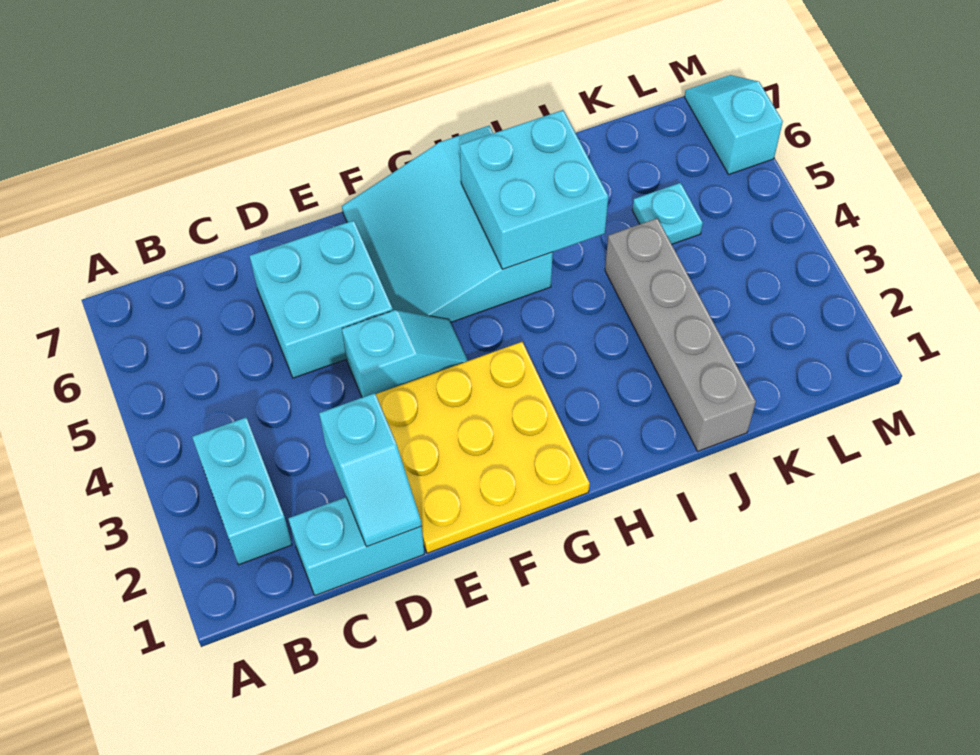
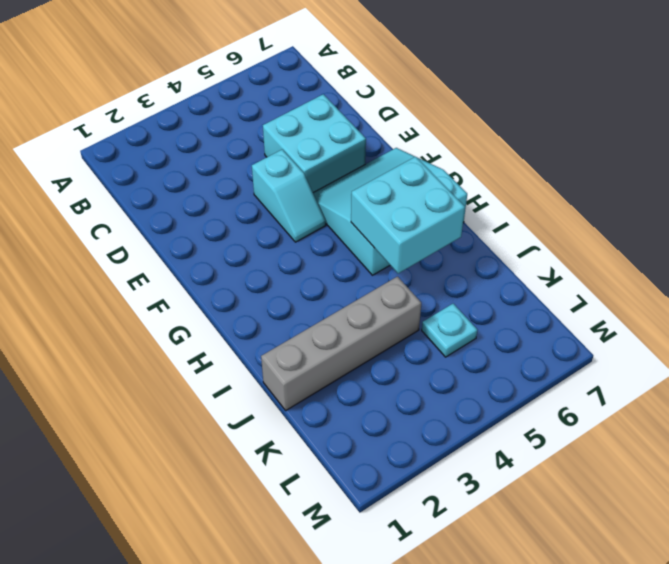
none -> cyan brick B2:B3 level 1
none -> cyan brick C1:D1 level 1

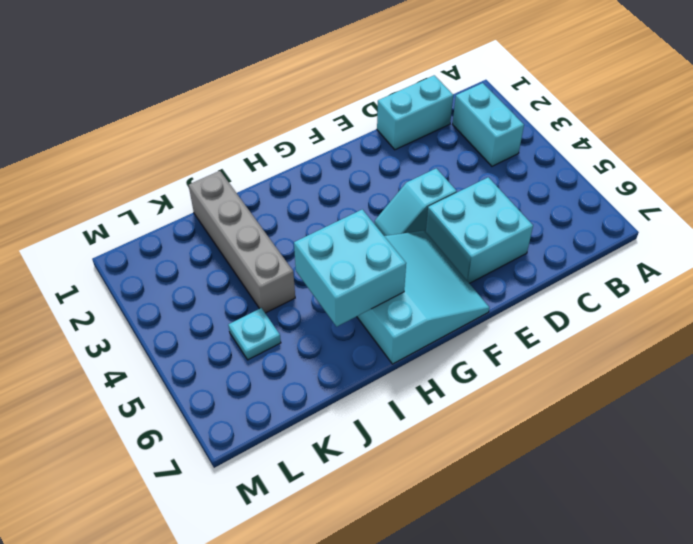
none -> yellow plate E1:G3 level 1
none -> cyan slope M6:M7 level 1 top 6

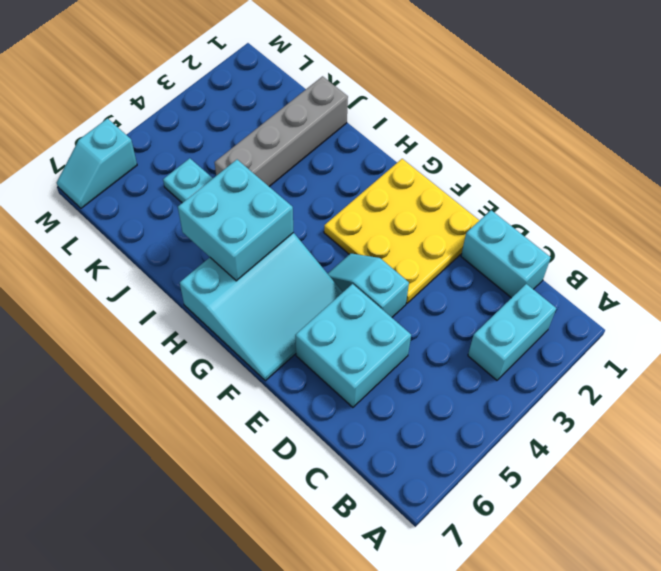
none -> cyan slope D1:D2 level 2 top 2

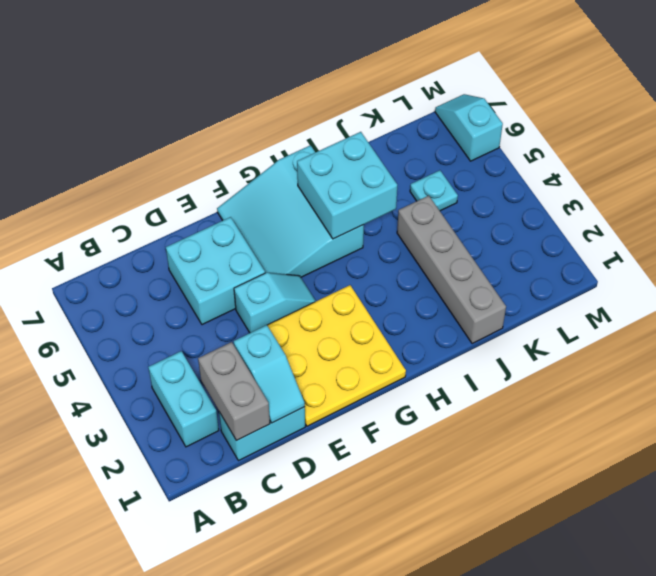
grey brick C1:C2 level 2 -> none

